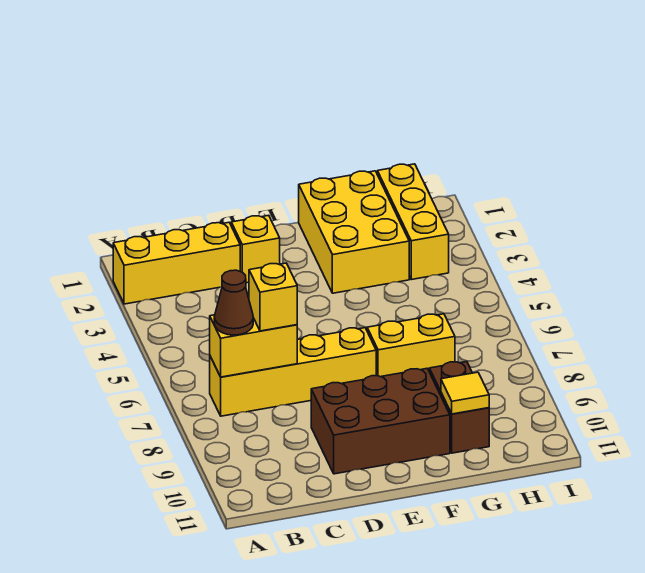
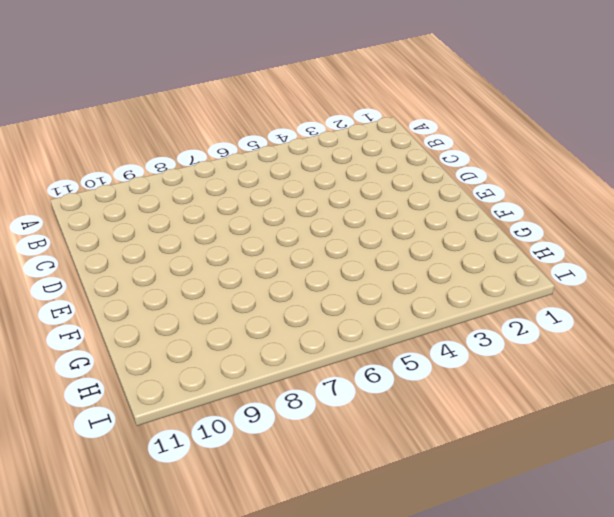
none -> yellow brick A2:C2 level 1
none -> yellow brick B7:E7 level 1
none -> yellow brick D2 level 1

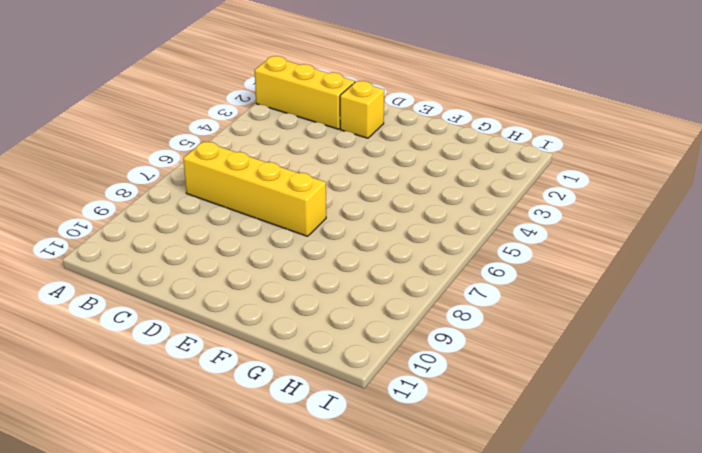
none -> brown brick D9:F10 level 1
none -> yellow brick F1:G3 level 1
none -> yellow brick F7:G7 level 1

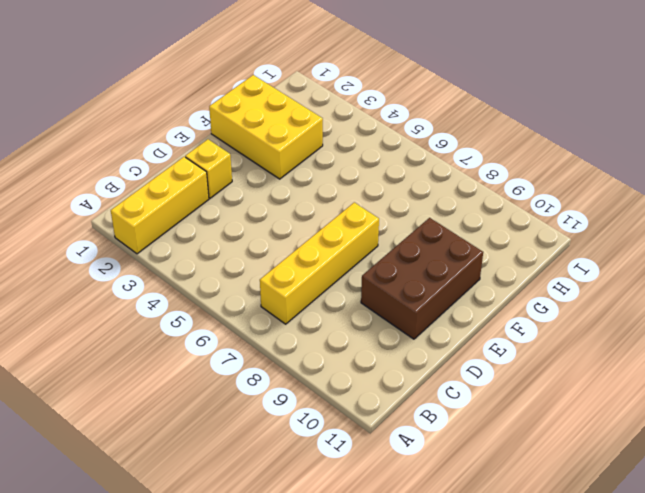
none -> yellow brick F7:G7 level 1
none -> brown brick G9:G10 level 1
none -> yellow brick H1:H3 level 1

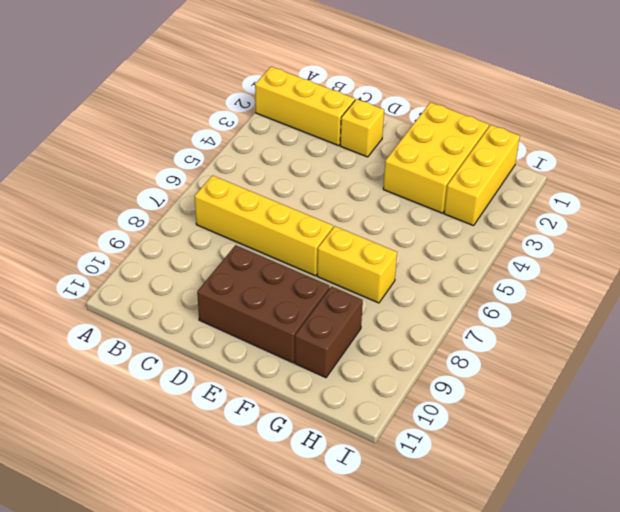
none -> yellow brick B7:C7 level 2
none -> yellow tile G10 level 2
none -> brown cone B7 level 3

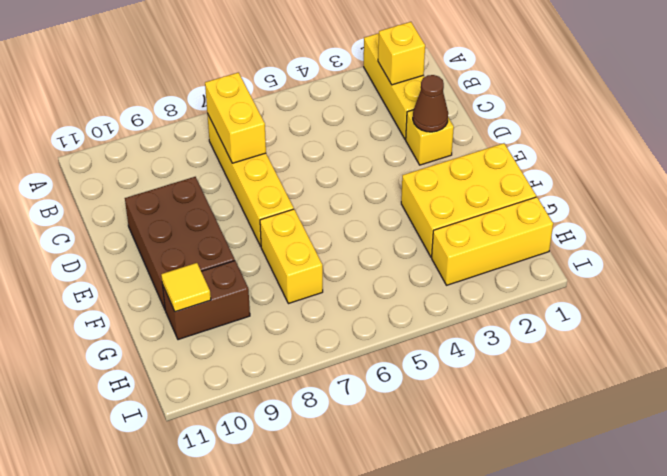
yellow brick B2 level 2 -> yellow brick C7 level 3
brown cone D2 level 2 -> brown cone B7 level 3

